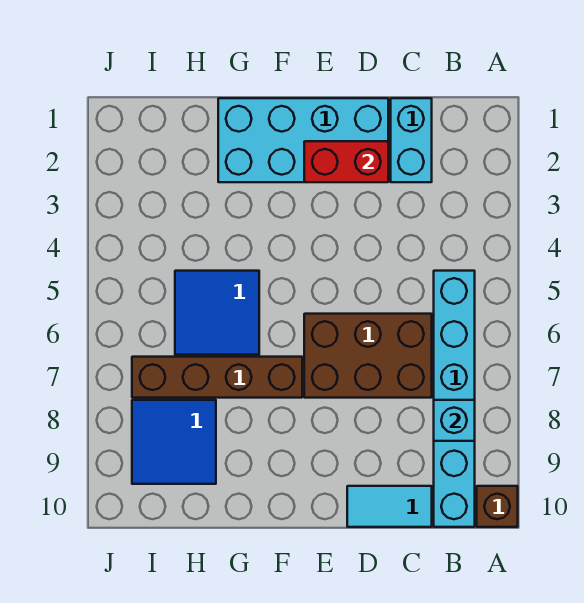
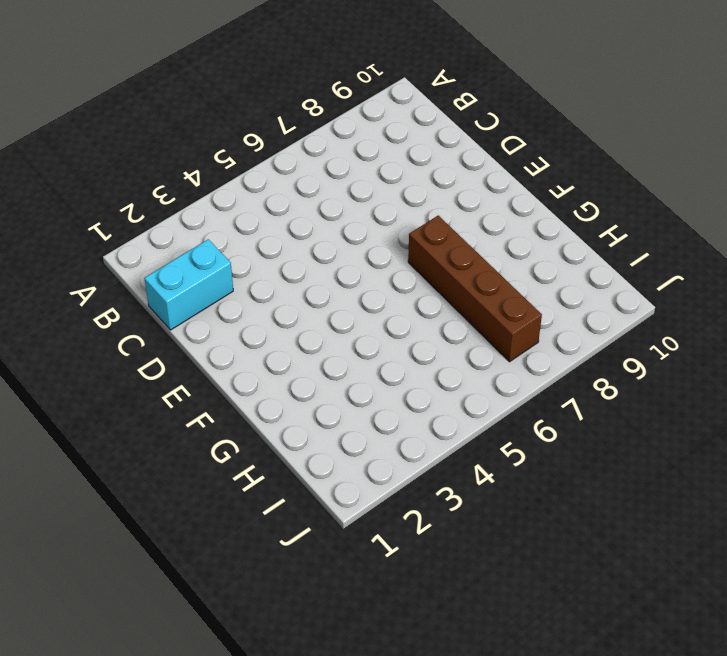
none -> brown brick A10 level 1
none -> cyan brick B5:B10 level 1

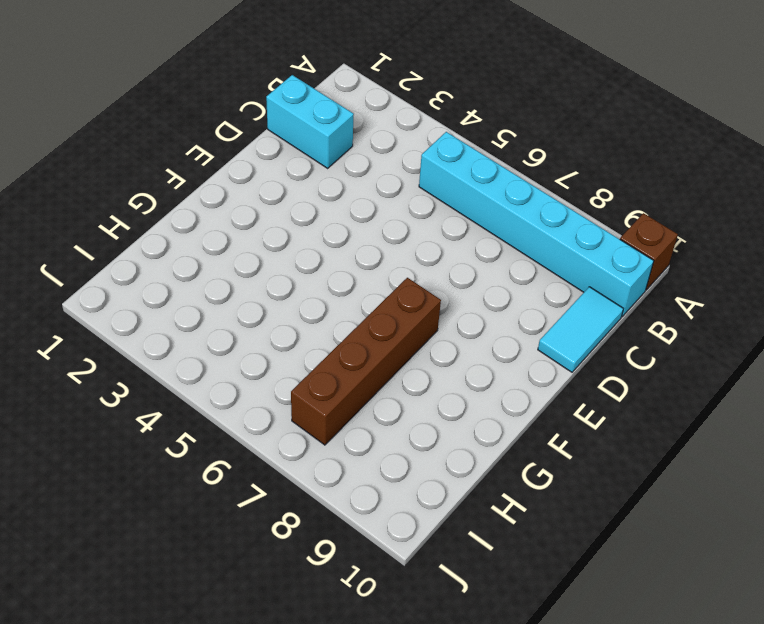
none -> brown brick C6:E7 level 1
none -> cyan brick D1:G2 level 1

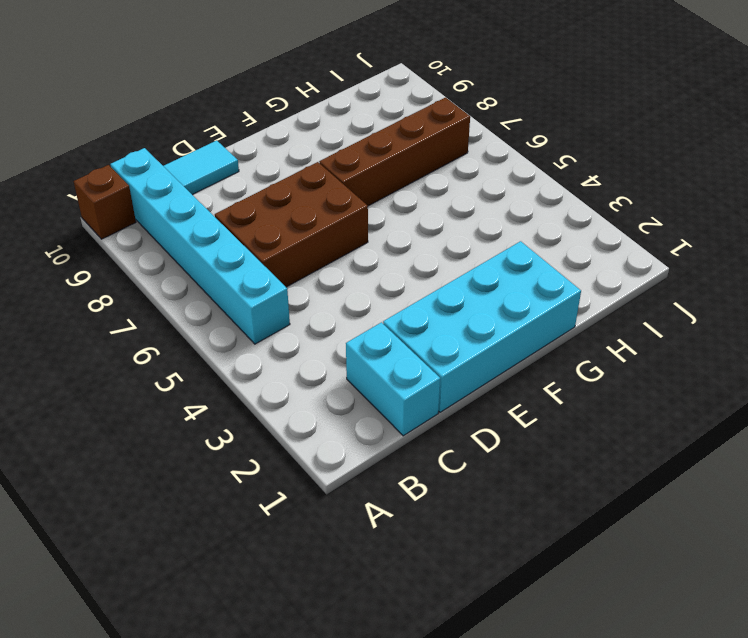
none -> blue tile G5:H6 level 1
none -> blue tile H8:I9 level 1

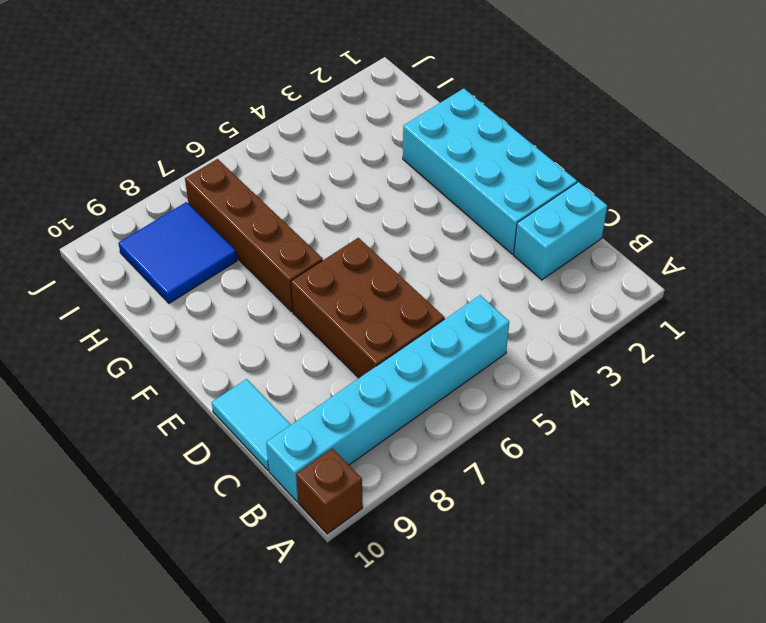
none -> blue tile G5:H6 level 1
none -> cyan brick B8 level 2

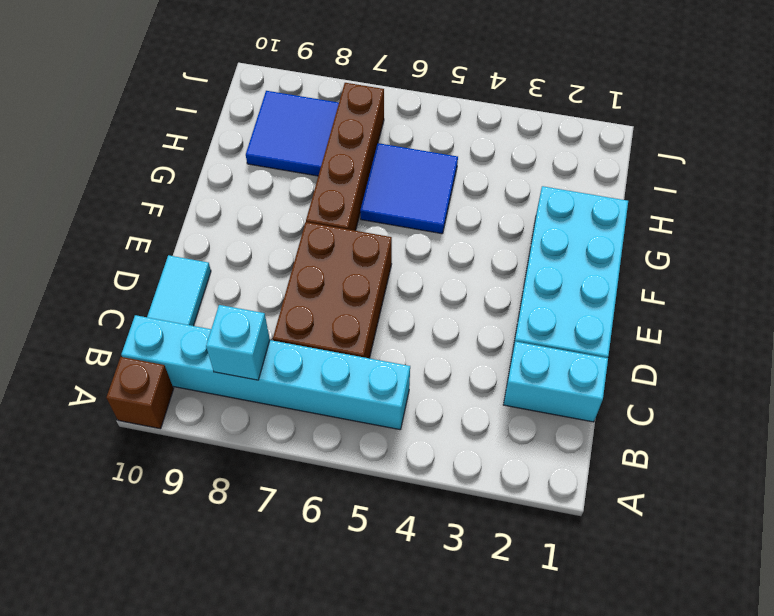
none -> red brick D2:E2 level 2

